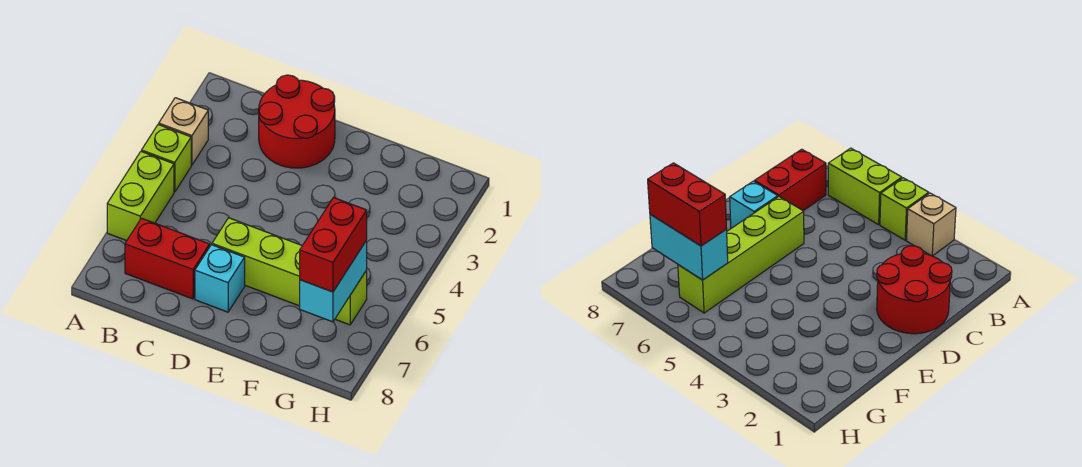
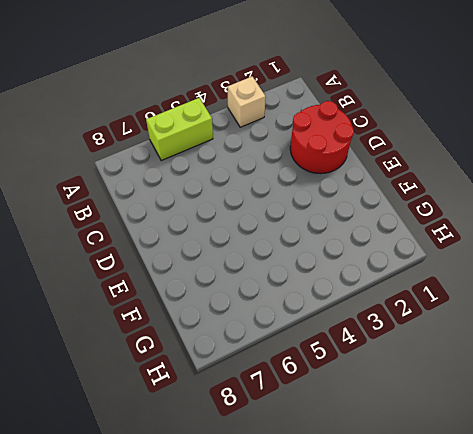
none -> lime brick A4 level 1
none -> red brick B7:C7 level 1

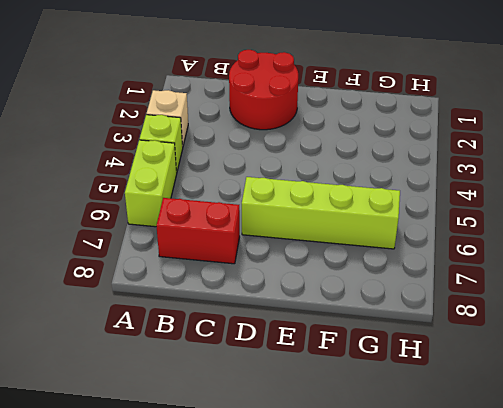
none -> cyan brick D7 level 1
none -> cyan brick G6:G7 level 2

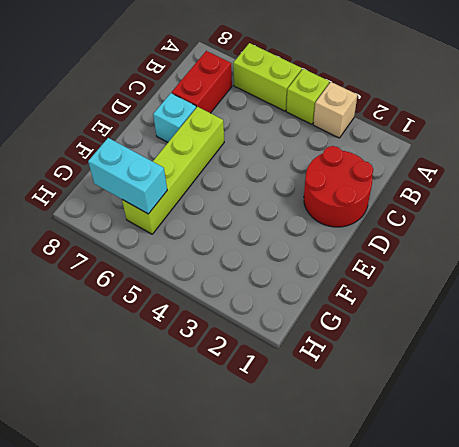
none -> red brick G6:G7 level 3

